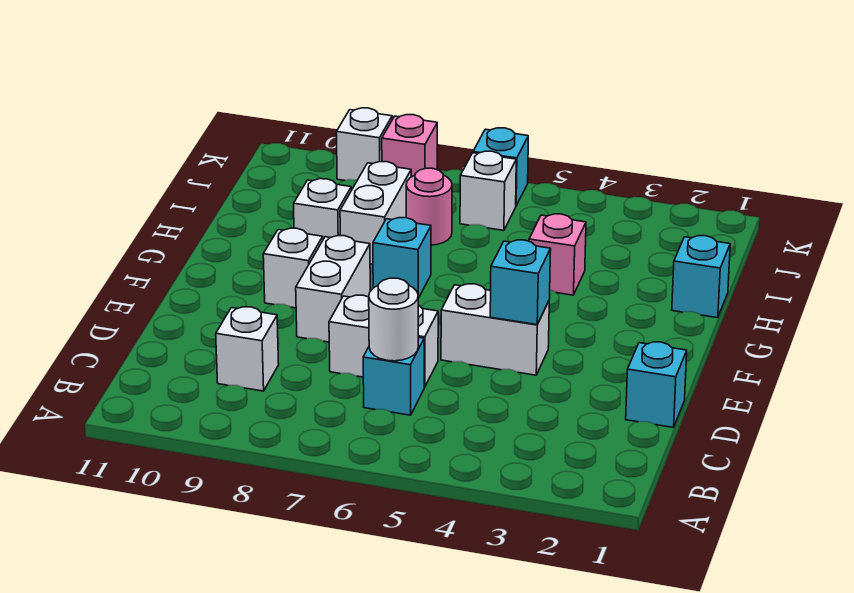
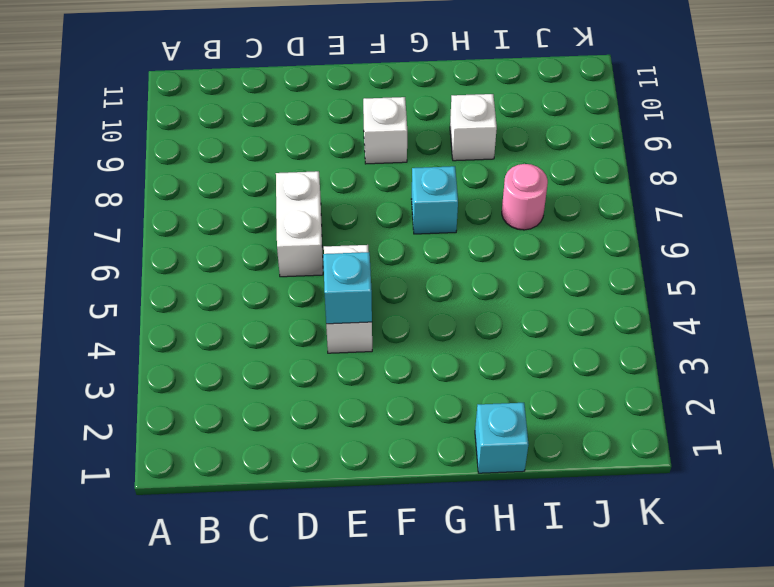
none -> cyan brick C6 level 1
none -> white brick C9 level 1
none -> cyan brick D1 level 1

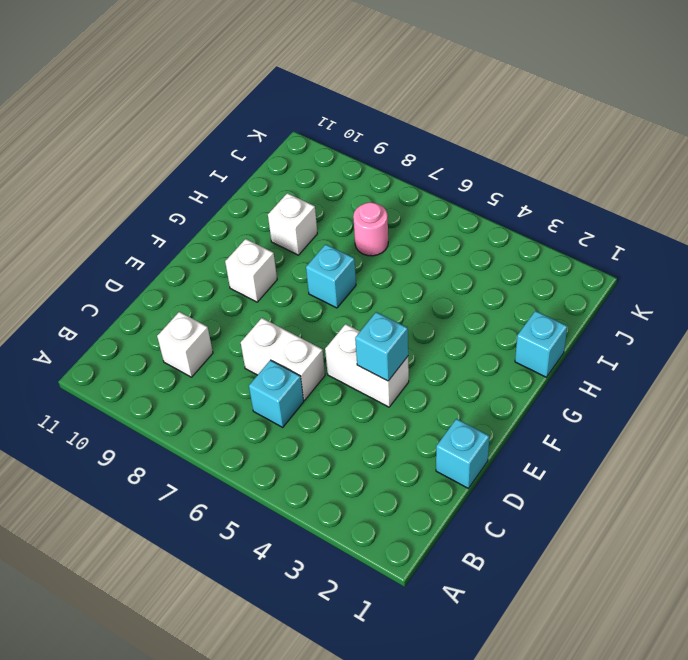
none -> white brick E8:F8 level 1
none -> pink brick H4 level 1
none -> white brick H8:I8 level 1

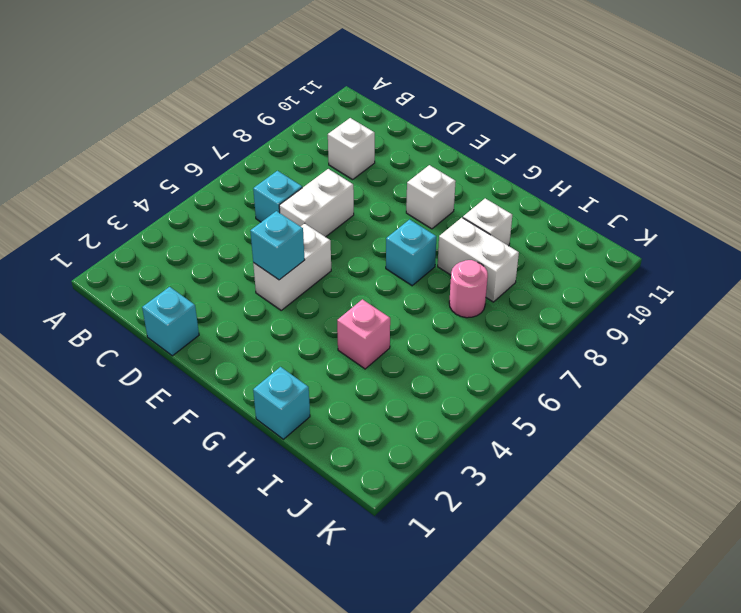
none -> white brick E8:F8 level 1
none -> white brick J6 level 1
none -> cyan brick K6 level 1

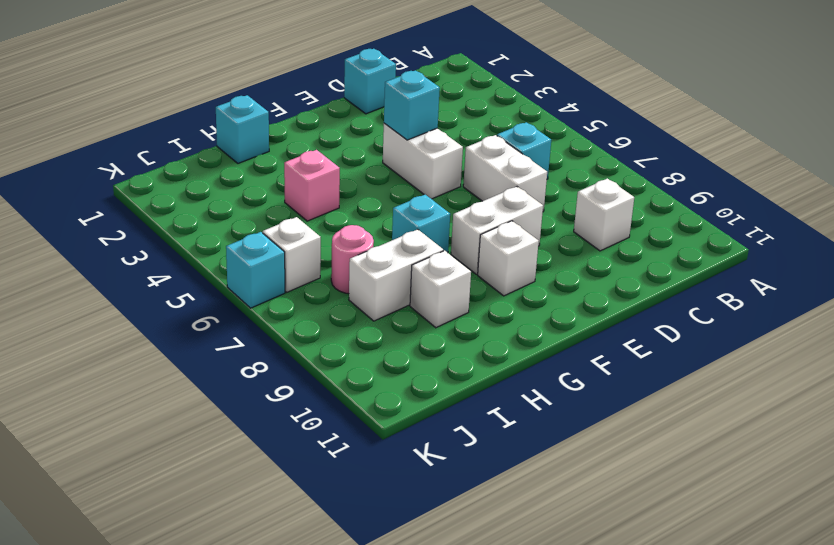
none -> pink brick K8 level 1
none -> white brick K9 level 1
none -> white round brick C6 level 2

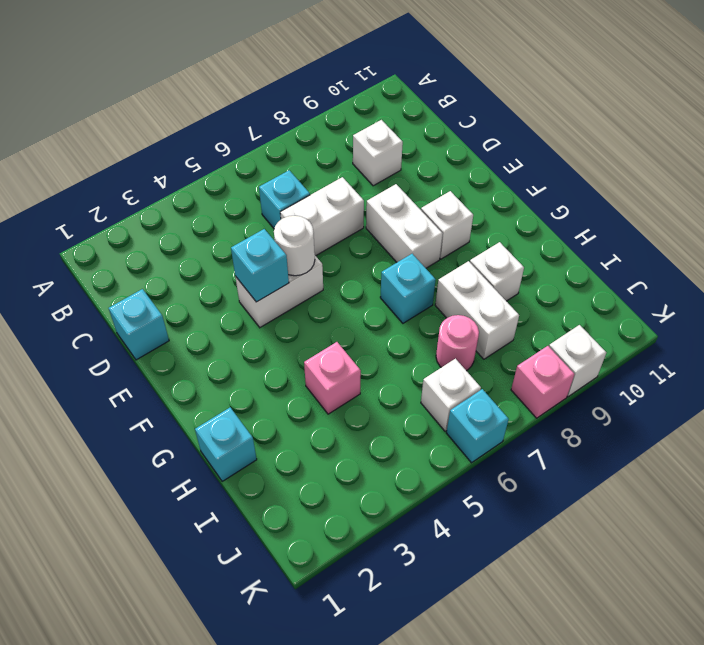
white round brick E5 level 2 -> white round brick C6 level 2

